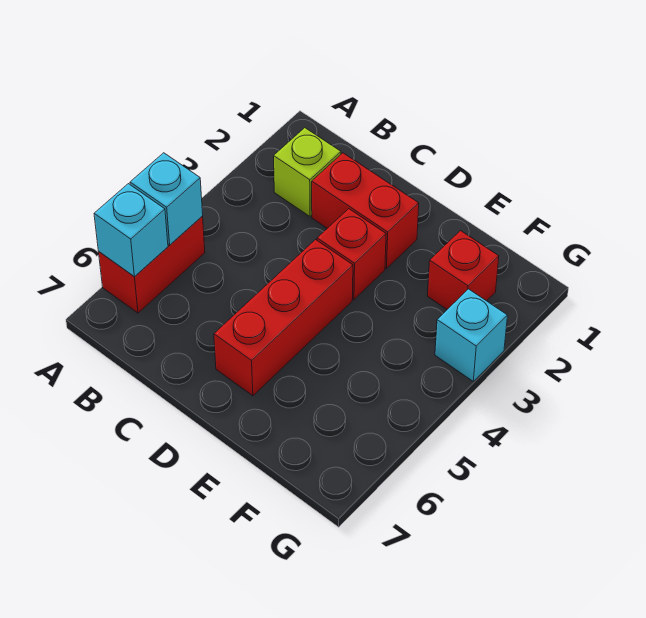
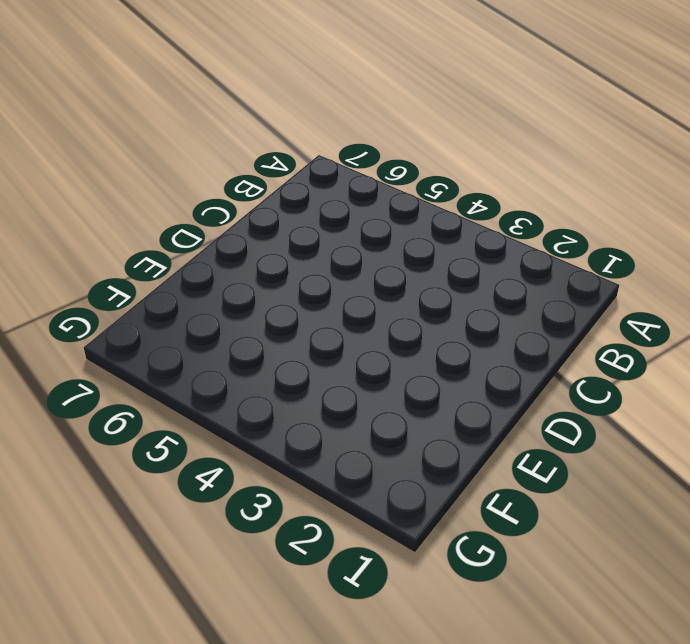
none -> red brick A5:A6 level 1
none -> lime brick B2 level 1

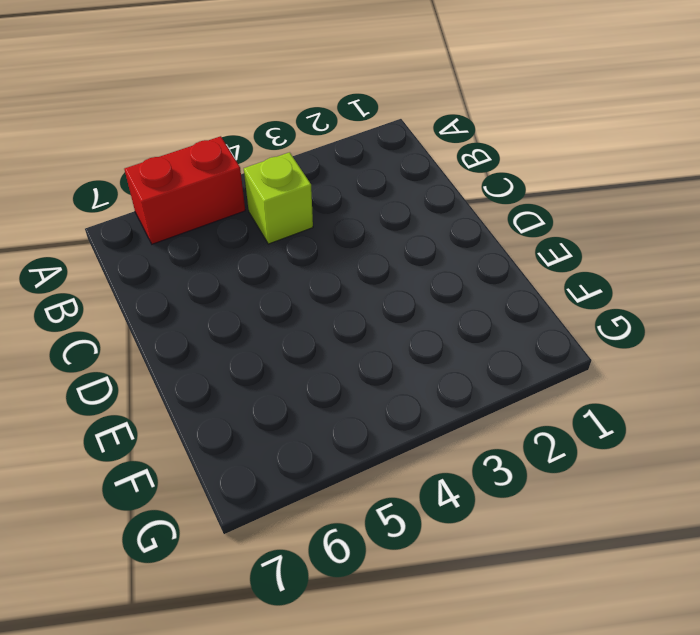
lime brick B4 level 1 -> lime brick B2 level 1
none -> red brick C2:D2 level 1
none -> red brick D3 level 1

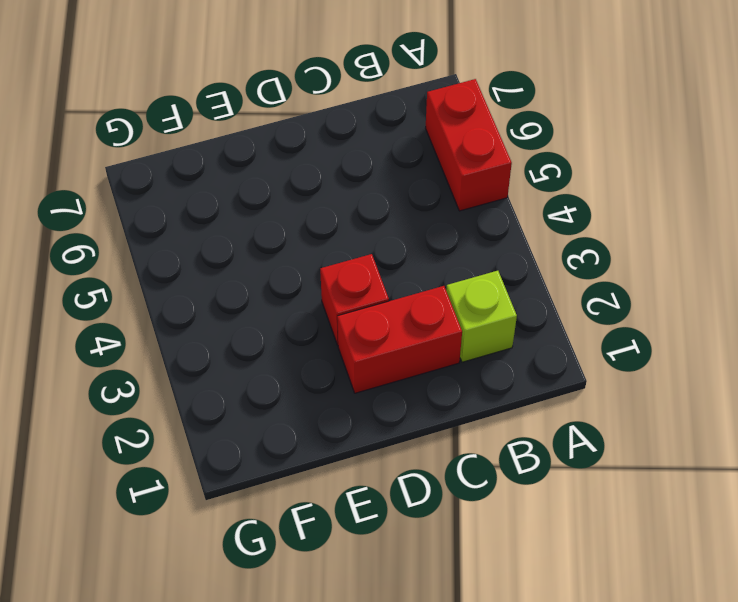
none -> red brick D4:D6 level 1
none -> red brick F2 level 1

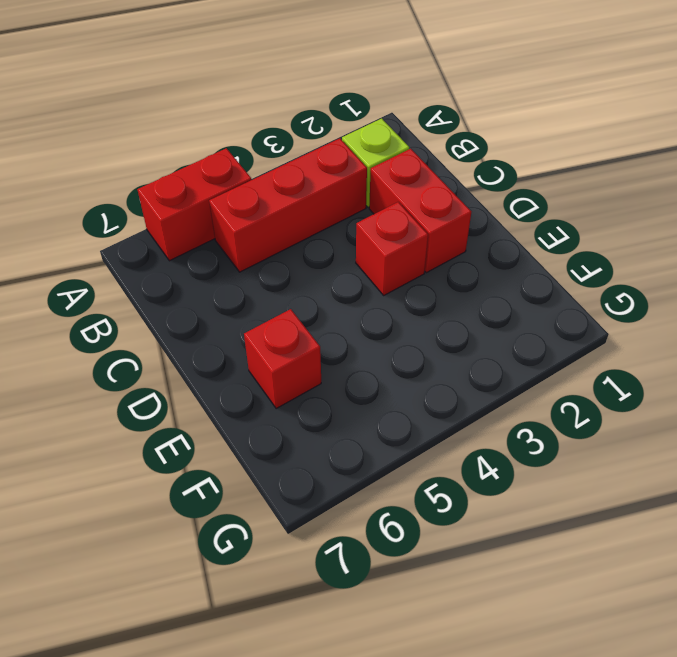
red brick B3:B5 level 1 -> red brick D4:D6 level 1
red brick E6 level 1 -> red brick F2 level 1
none -> cyan brick G3 level 1
none -> cyan brick A5 level 2

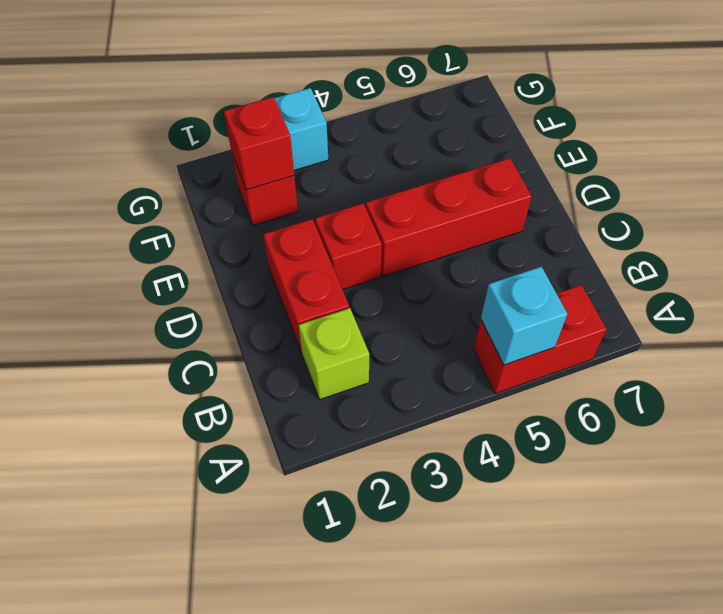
red brick F2 level 2 -> none
none -> cyan brick A6 level 2

